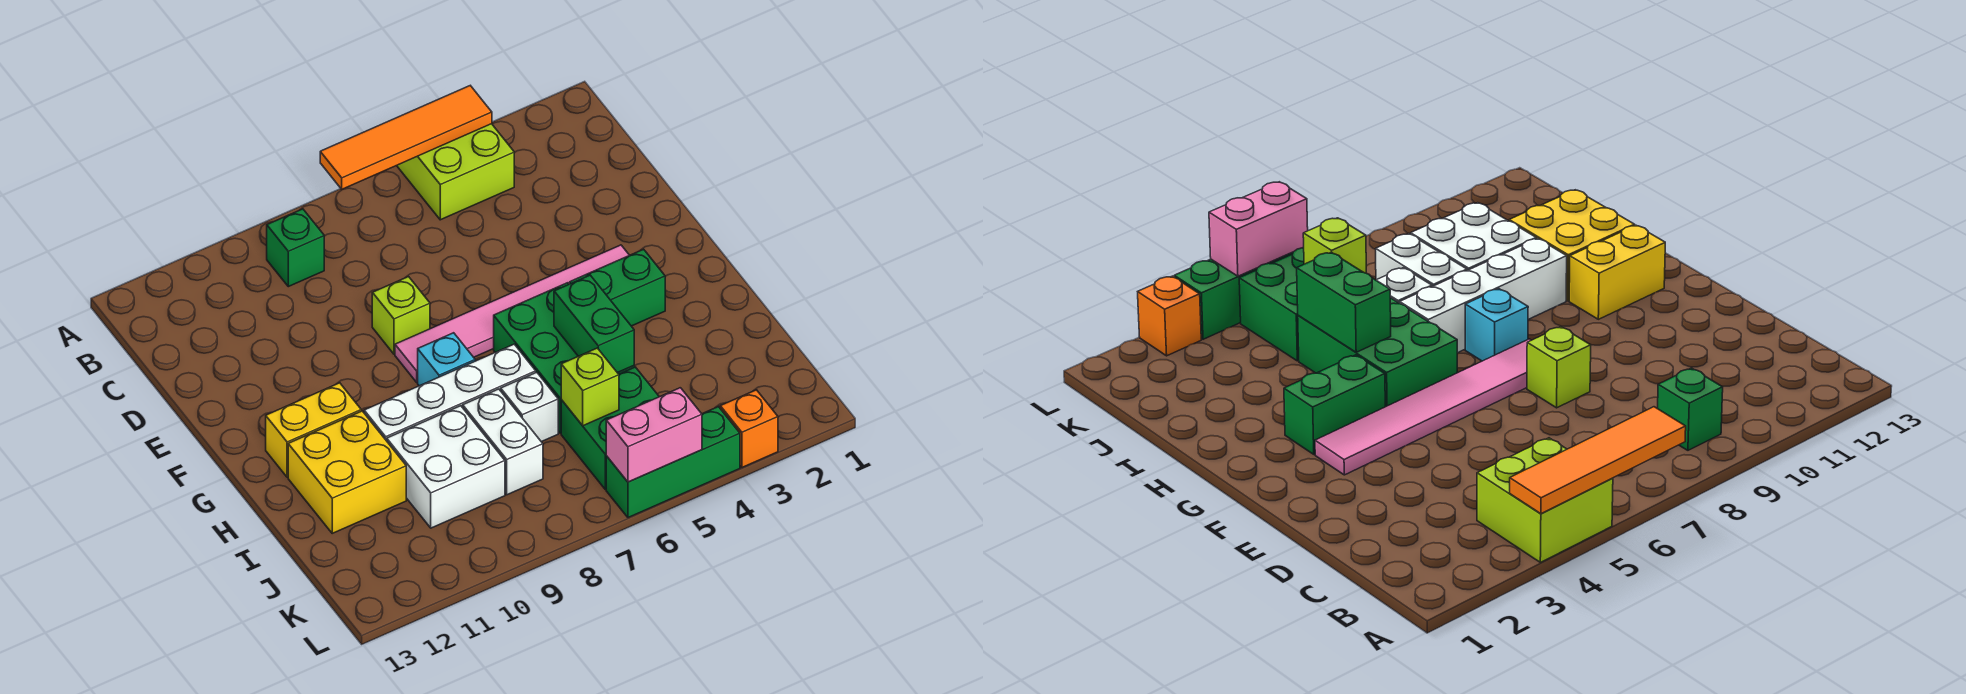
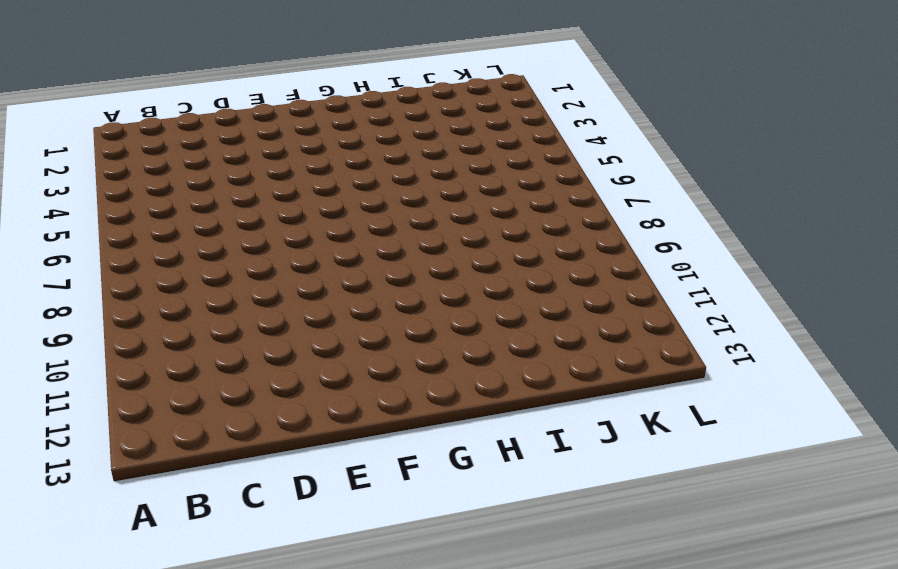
none -> lime brick A4:B5 level 1
none -> green brick B9 level 1
none -> lime brick E8 level 1

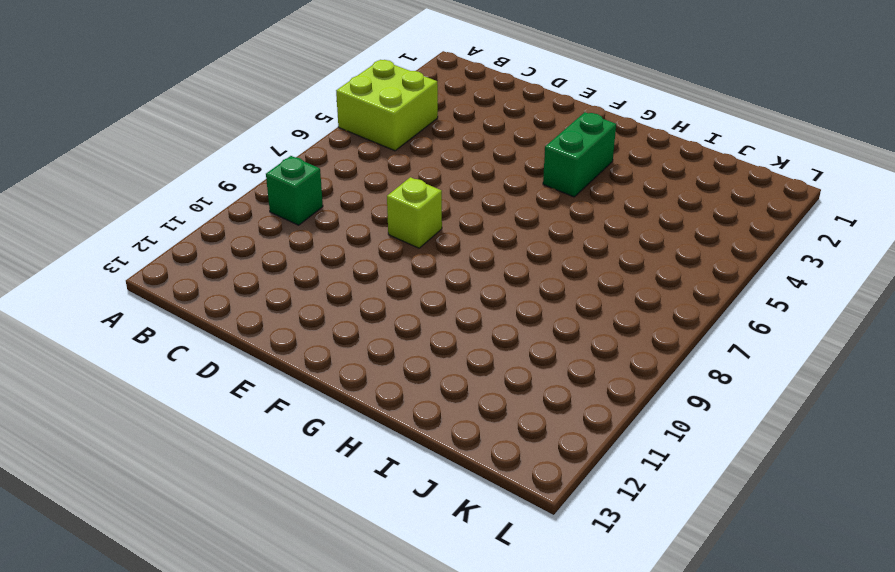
none -> pink tile F3:F8 level 1
none -> green brick G5:I6 level 1
none -> cyan brick G8 level 1

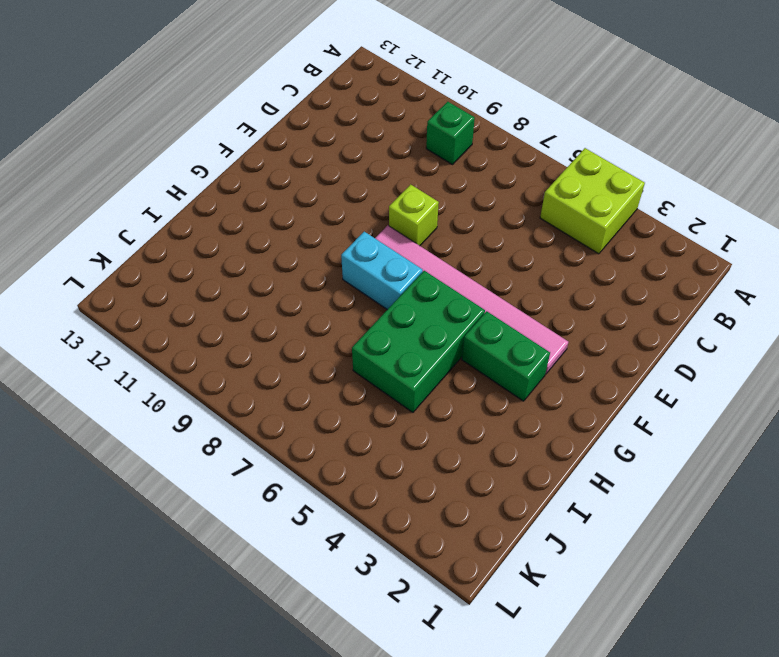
cyan brick G7:G8 level 1 -> cyan brick G8 level 1
none -> yellow brick G11:G12 level 1
none -> white brick H7:H10 level 1
none -> yellow brick H11:I12 level 1

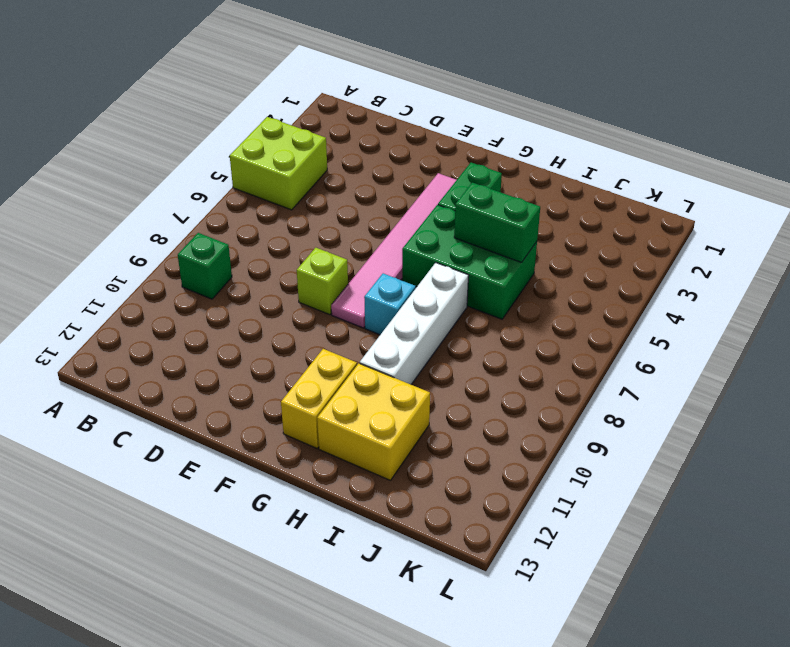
none -> white brick I7 level 1
none -> white brick I8:J8 level 1
none -> white brick I9:J10 level 1

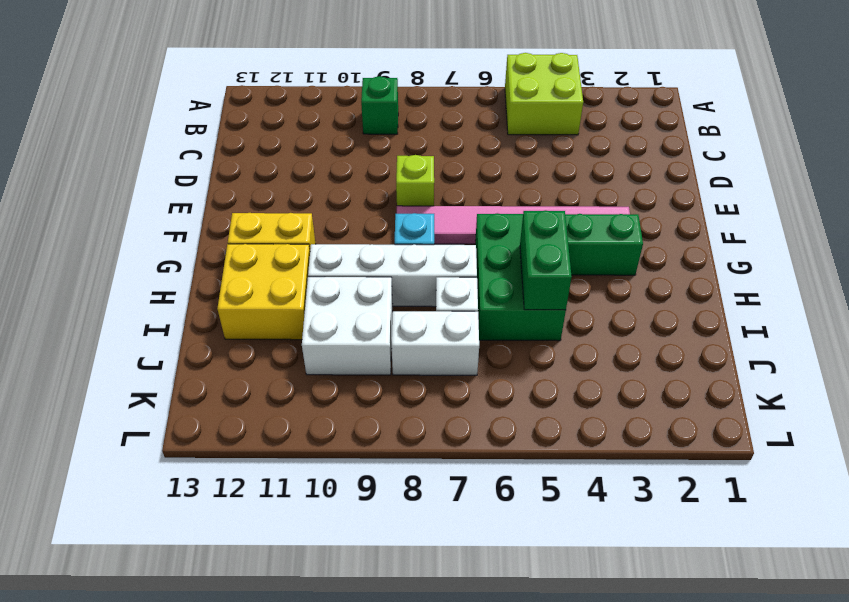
white brick J7:J8 level 1 -> white brick I8:J8 level 1
none -> green brick J5:K6 level 1
none -> orange brick L3 level 1
none -> green brick L4:L6 level 1

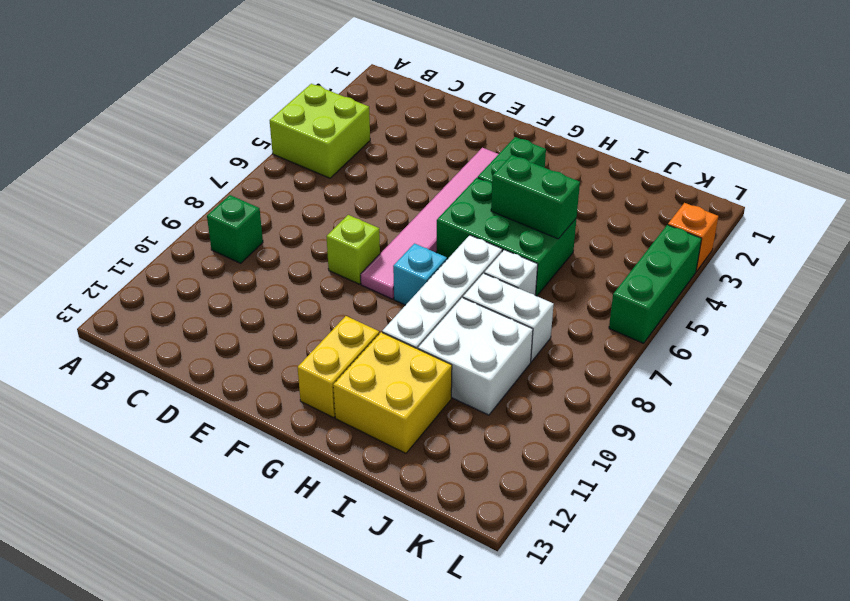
none -> green brick J5:K6 level 1
none -> orange tile A4:A7 level 2
none -> lime brick J6 level 2

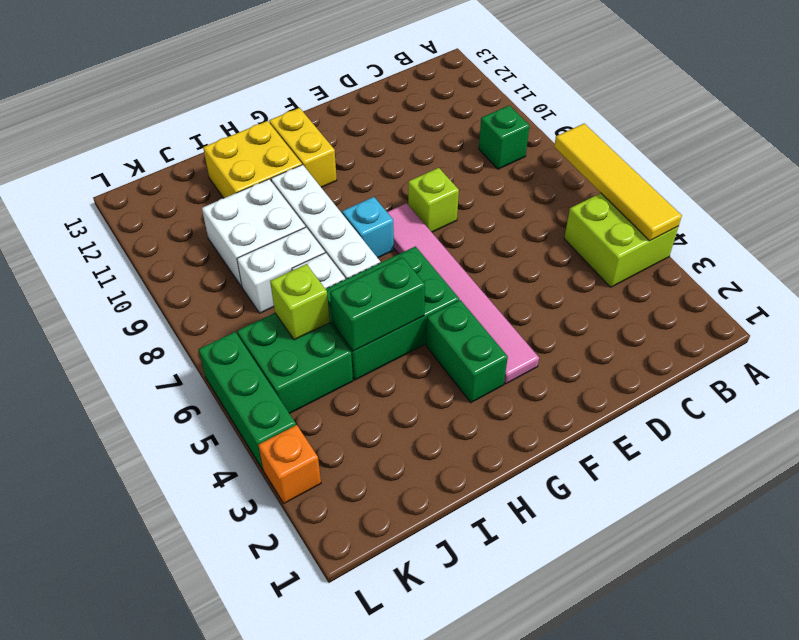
yellow tile A4:A7 level 2 -> orange tile A4:A7 level 2
none -> pink brick L5:L6 level 2

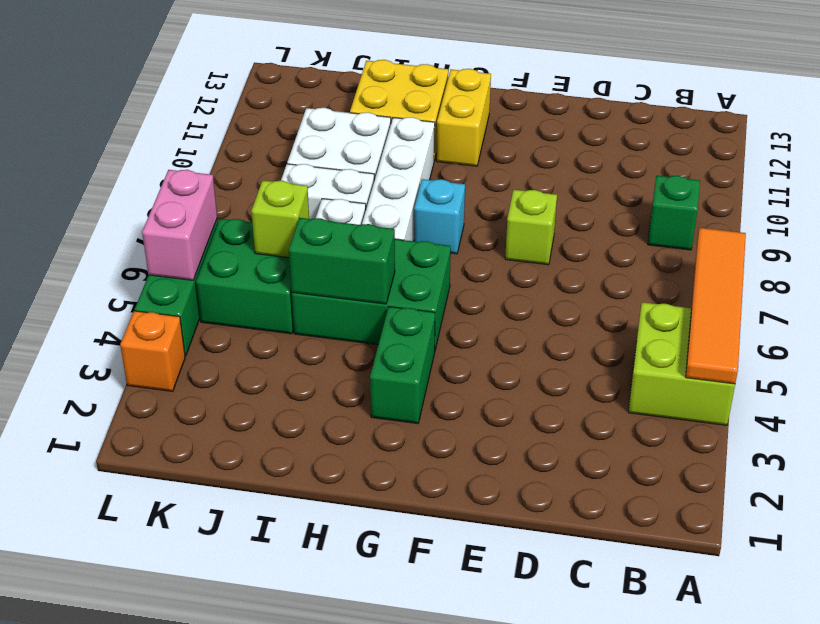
none -> pink tile F3:F8 level 1

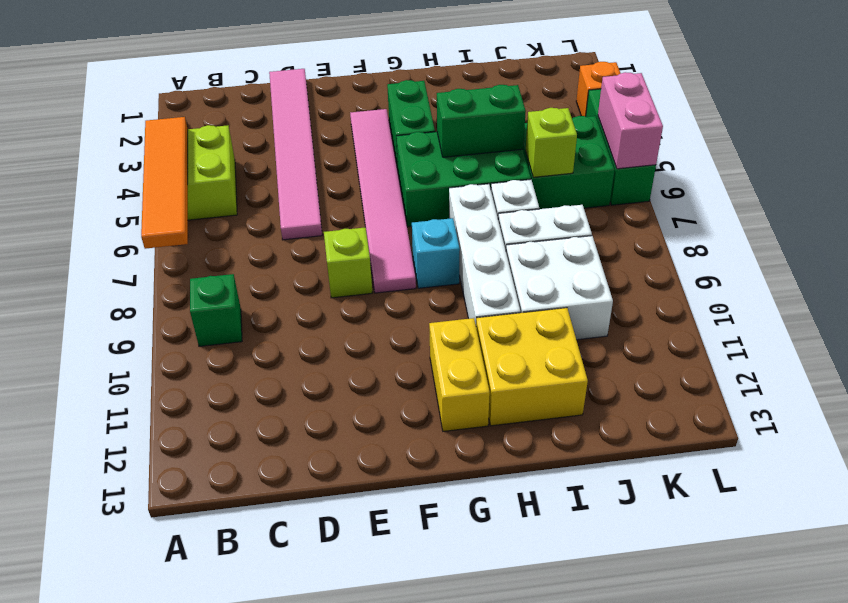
pink tile D1:D6 level 1 -> none

